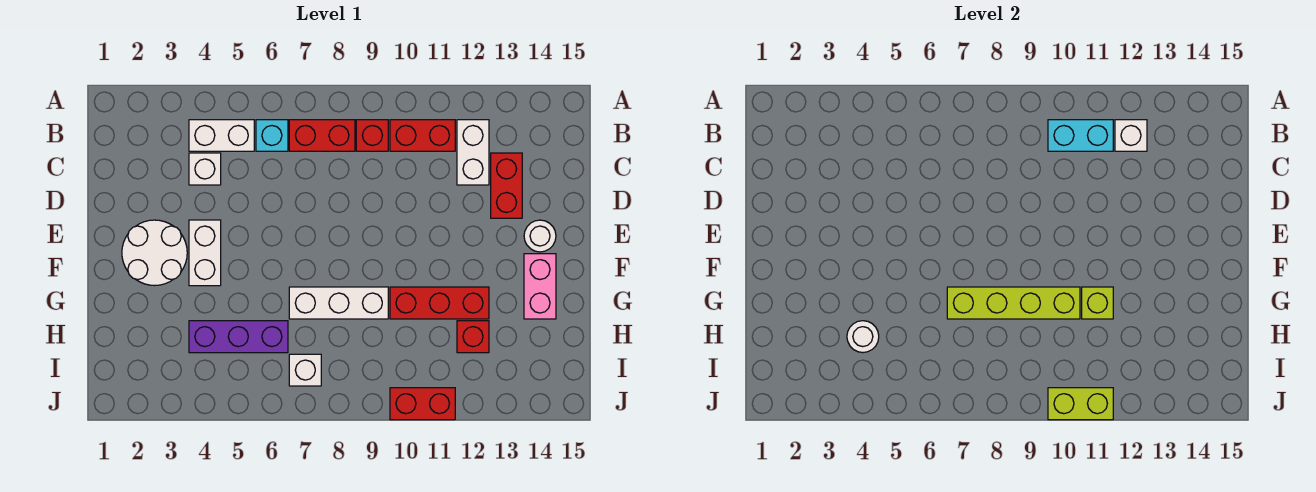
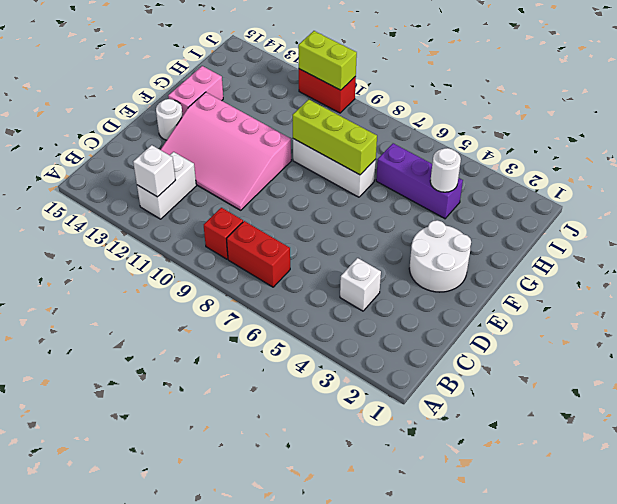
pink slope D10:F13 level 1 top F -> red brick C13:D13 level 1
lime brick G7:G9 level 2 -> lime brick G7:G10 level 2
none -> white brick B4:B5 level 1
none -> cyan brick B6 level 1
none -> red brick B10:B11 level 1

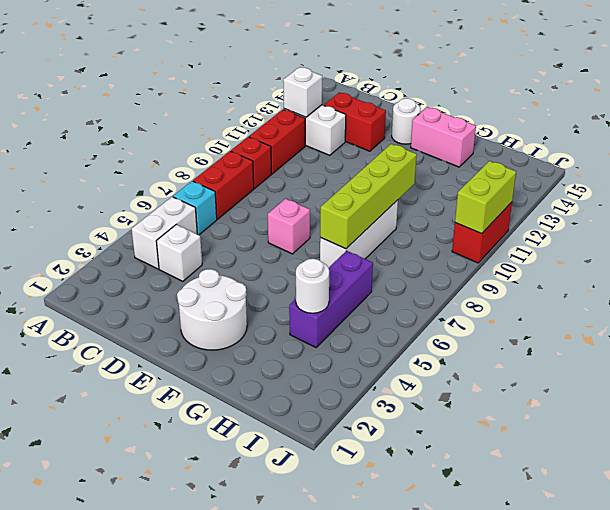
pink brick E7 level 1 -> none
none -> white brick E4:F4 level 1
none -> red brick G10:G12 level 1
none -> red brick H12 level 1

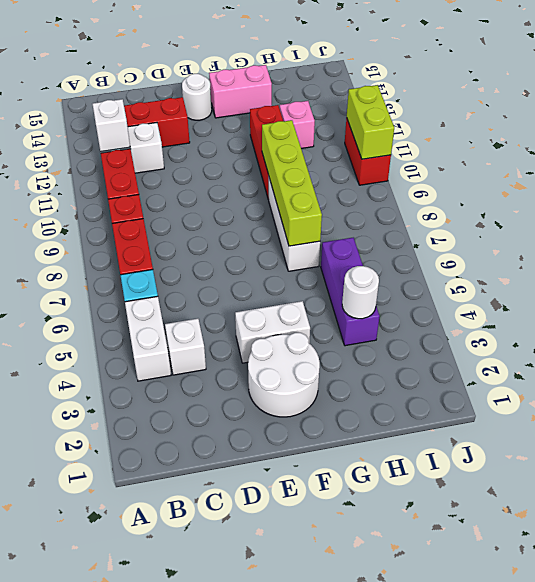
pink brick H12 level 1 -> red brick H12 level 1
none -> white brick I7 level 1
none -> cyan brick B10:B11 level 2
none -> lime brick G11 level 2

